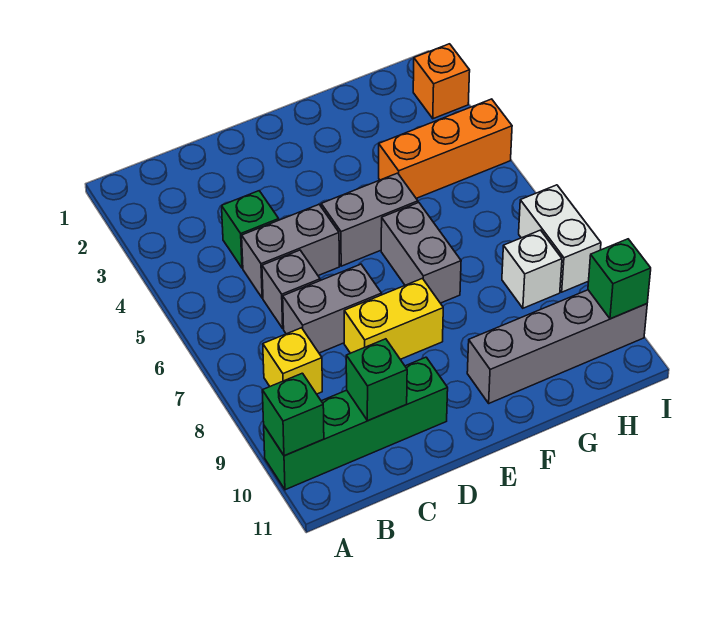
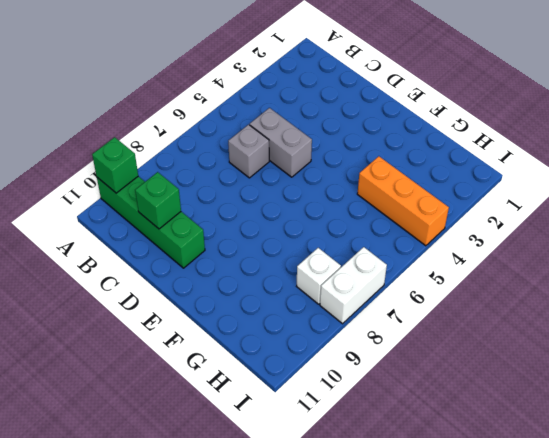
none -> yellow brick B8 level 1
none -> green brick C4 level 1
none -> grey brick C7:D7 level 1

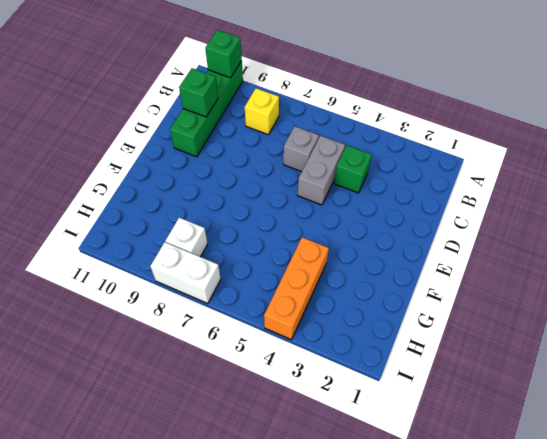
none -> grey brick C7:D7 level 1
none -> yellow brick D8:E8 level 1
none -> grey brick E5:F5 level 1

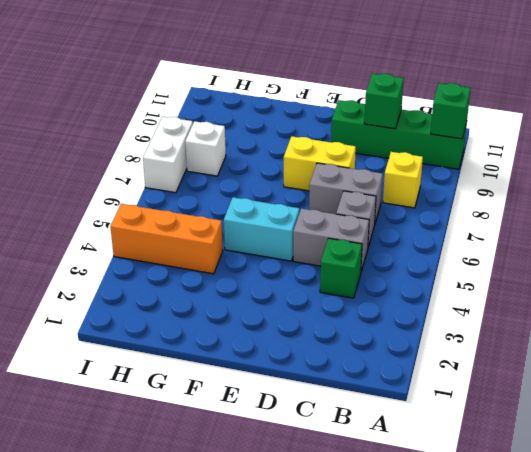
cyan brick E5:F5 level 1 -> grey brick E5:F5 level 1
none -> grey brick F6:F7 level 1
none -> grey brick F10:I10 level 1
none -> orange brick I2 level 1

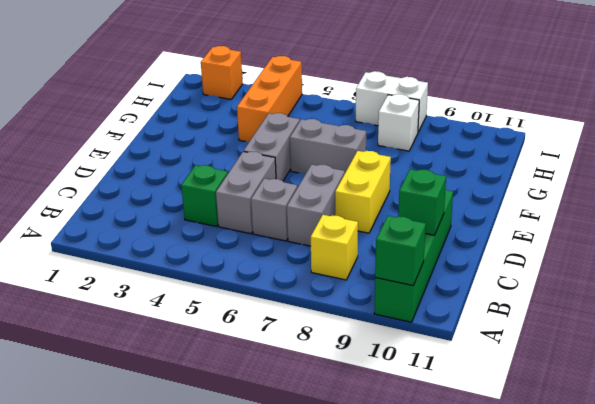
none -> grey brick F10:I10 level 1
none -> green brick I10 level 2

